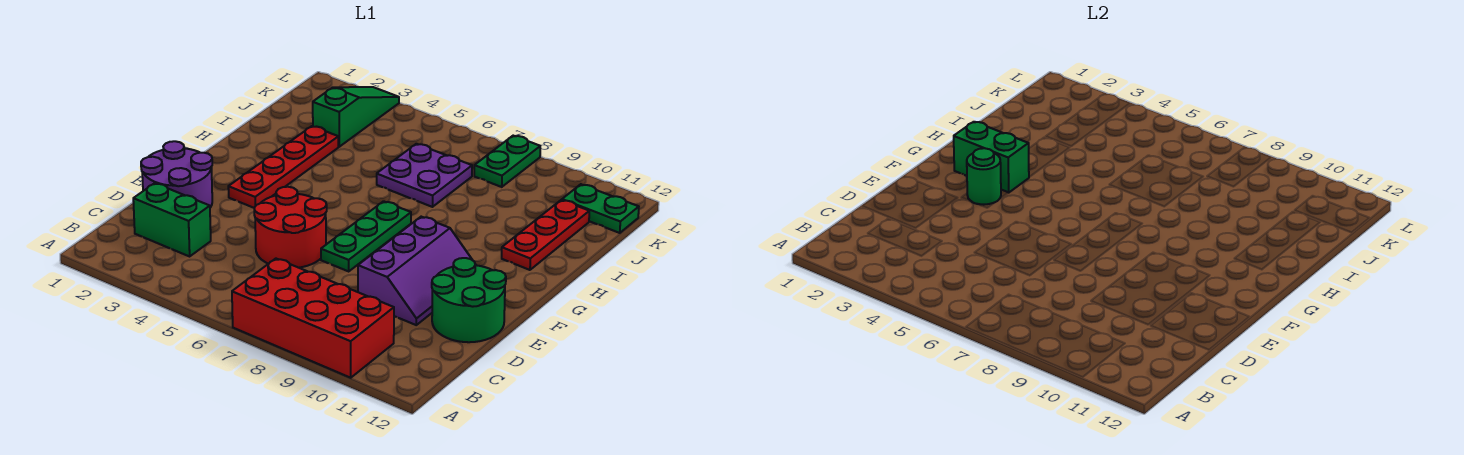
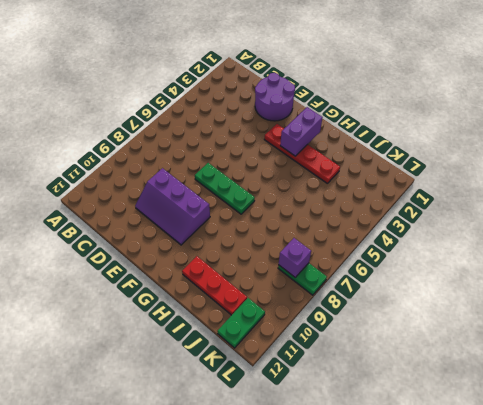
purple brick G2:G3 level 2 -> green brick G2:G3 level 2
purple brick K8 level 2 -> none
none -> red brick A7:B10 level 1
none -> green brick C2:C3 level 1
none -> red round brick D5:E6 level 1

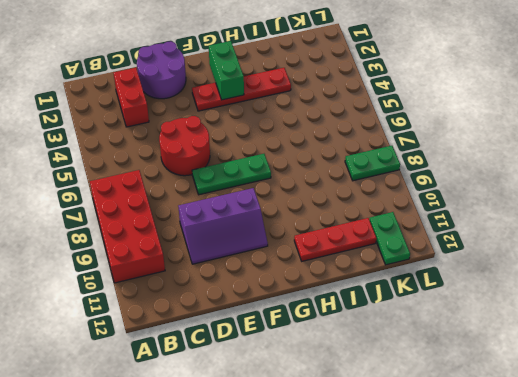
red brick C2:C3 level 1 -> green brick C2:C3 level 1
none -> green round brick D11:E12 level 1
none -> purple plate I6:J7 level 1
none -> green slope J3:L3 level 1 top J

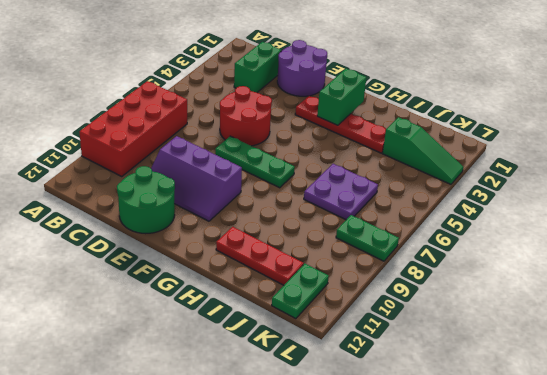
none -> green round brick F3 level 2

